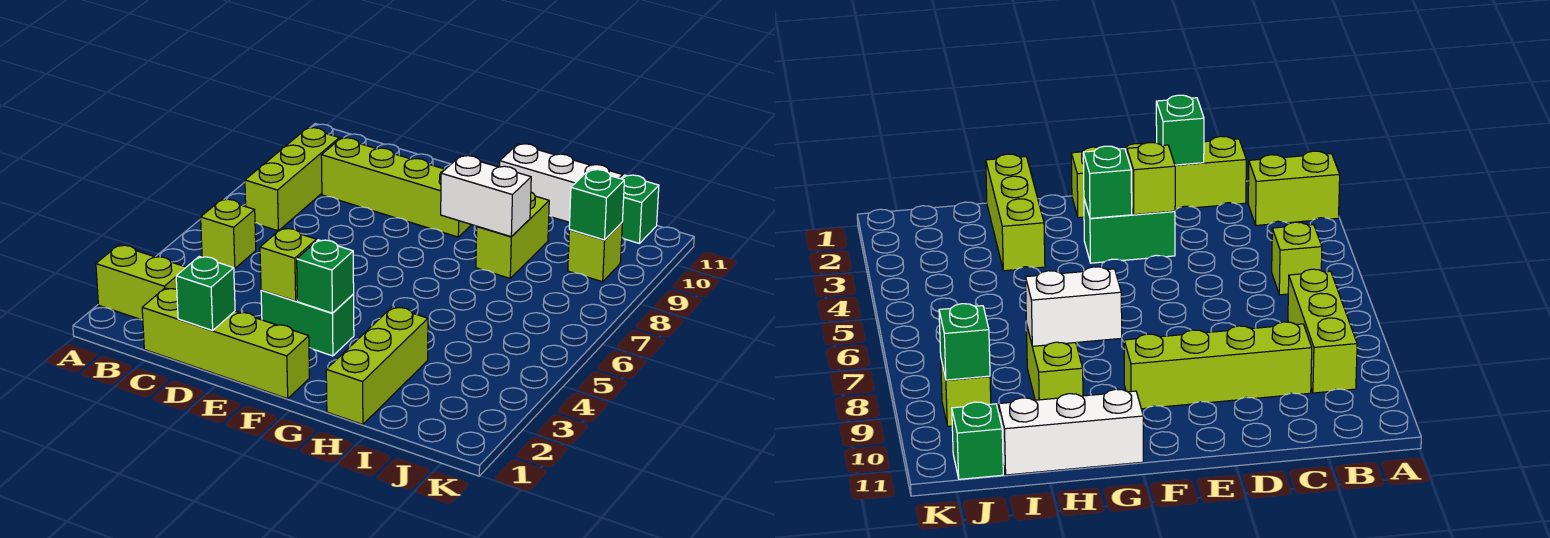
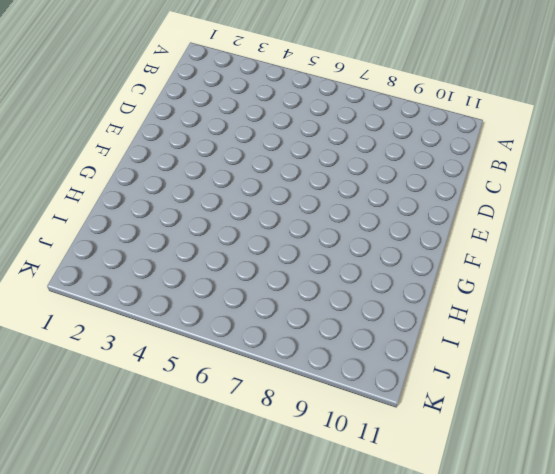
none -> lime brick A2:B2 level 1
none -> lime brick B5 level 1
none -> lime brick B7:B9 level 1

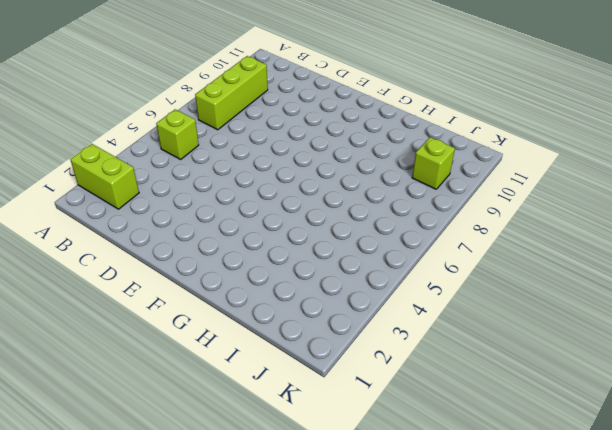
none -> lime brick C1:F1 level 1
none -> lime brick C9:F9 level 1
none -> green brick E3:F3 level 1

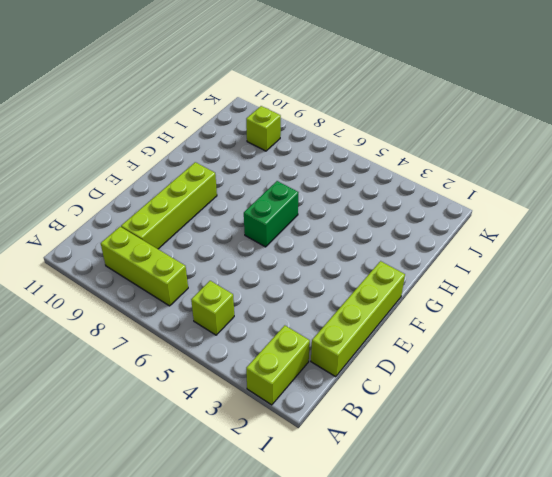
green brick F6:G6 level 1 -> green brick E3:F3 level 1
none -> white brick G11:I11 level 1
none -> lime brick H1:H3 level 1
none -> lime brick H8:H9 level 1

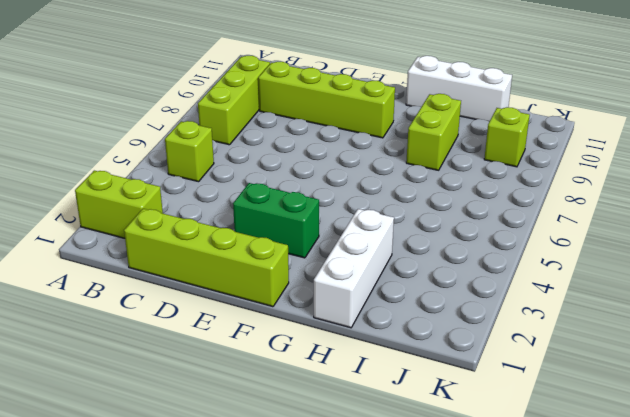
white brick H1:H3 level 1 -> lime brick H1:H3 level 1
none -> green brick J11 level 1
none -> green brick D1 level 2
none -> lime brick E3 level 2

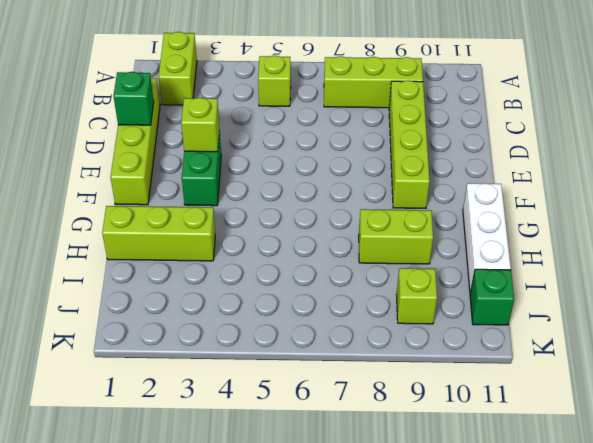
none -> green brick F3 level 2
none -> white brick G8:H8 level 2
none -> green brick J9 level 2

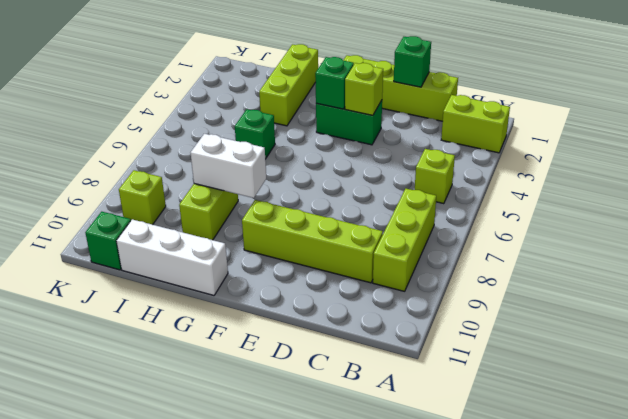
green brick H5 level 1 -> green brick J9 level 2

